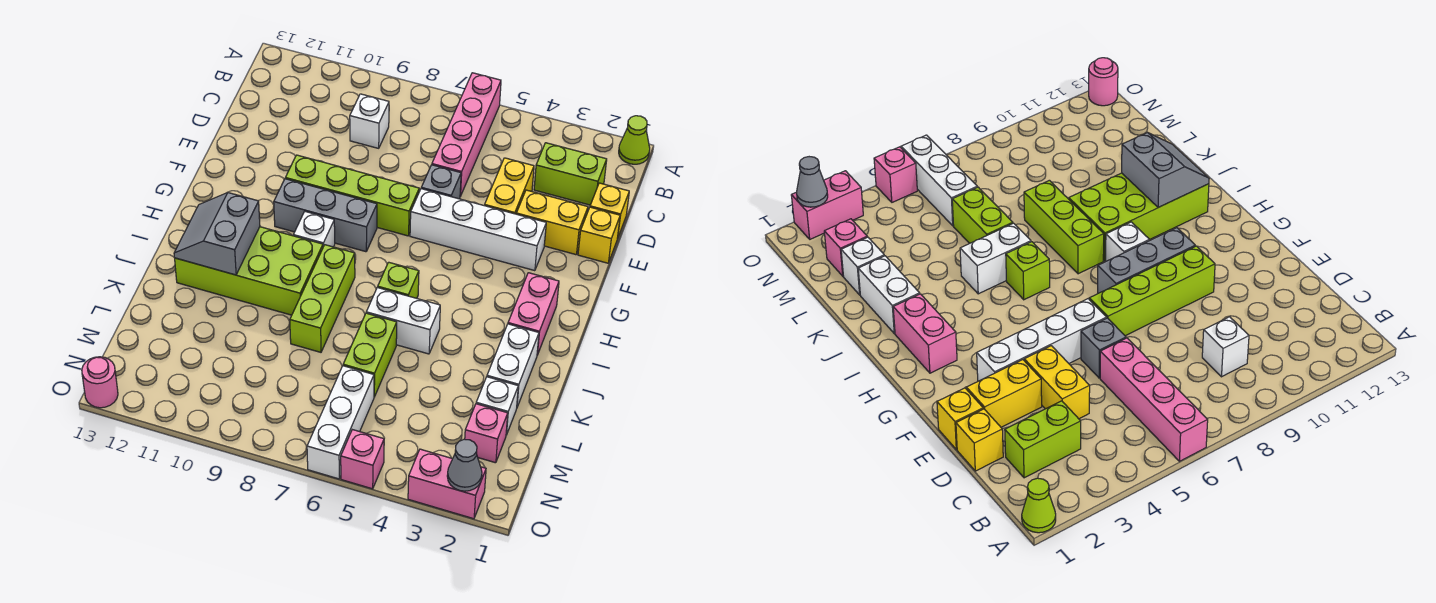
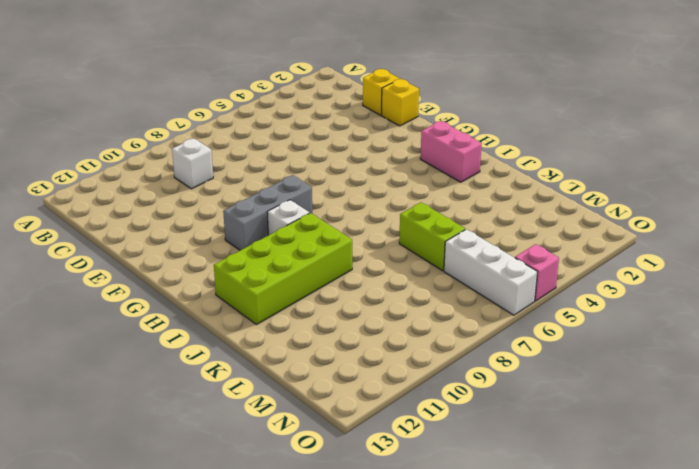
none -> lime cone A1 level 1
none -> pink brick A6:D6 level 1
none -> lime brick C2:C3 level 1

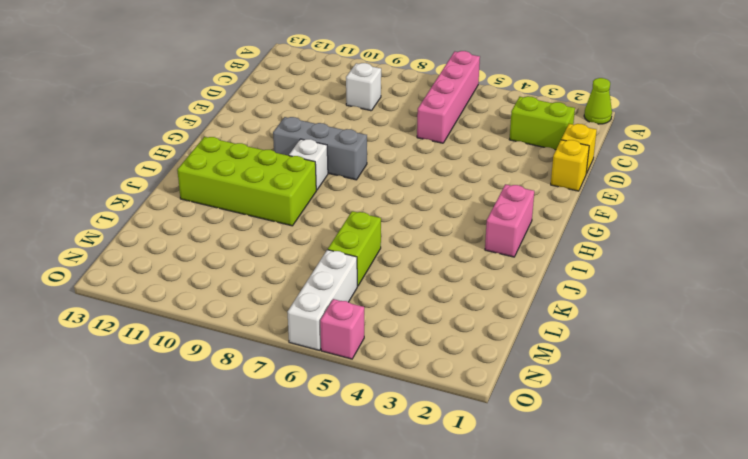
none -> yellow brick D4:E4 level 1
none -> yellow brick E2:E3 level 1
none -> grey brick E6 level 1

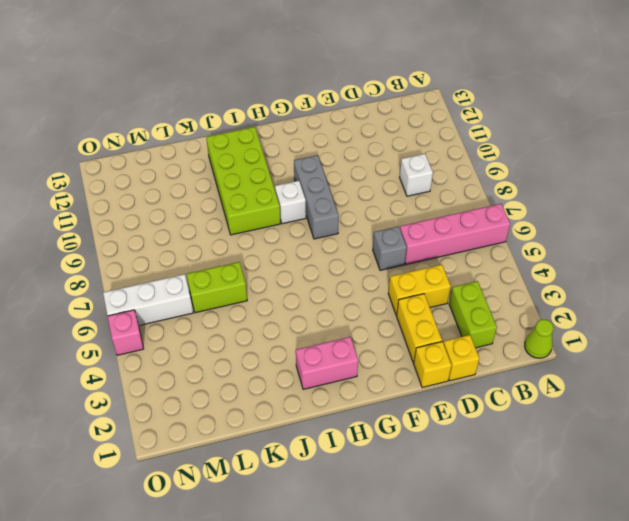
none -> white brick F3:F6 level 1
none -> lime brick F7:F10 level 1
none -> lime brick I6 level 1

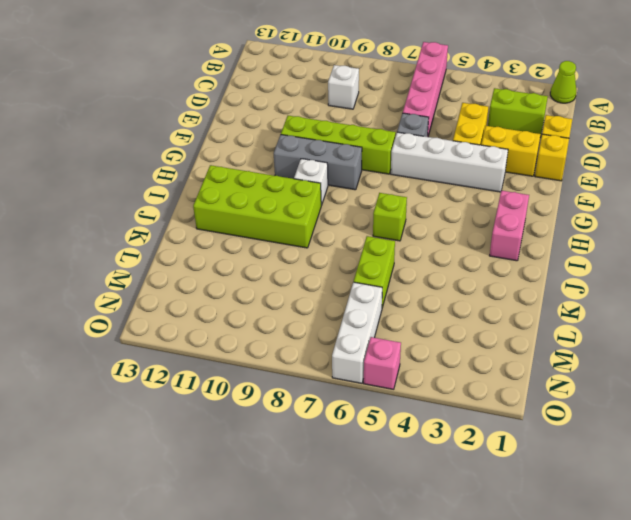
none -> lime brick I8:K8 level 1
none -> white brick J2:K2 level 1
none -> white brick J5:J6 level 1

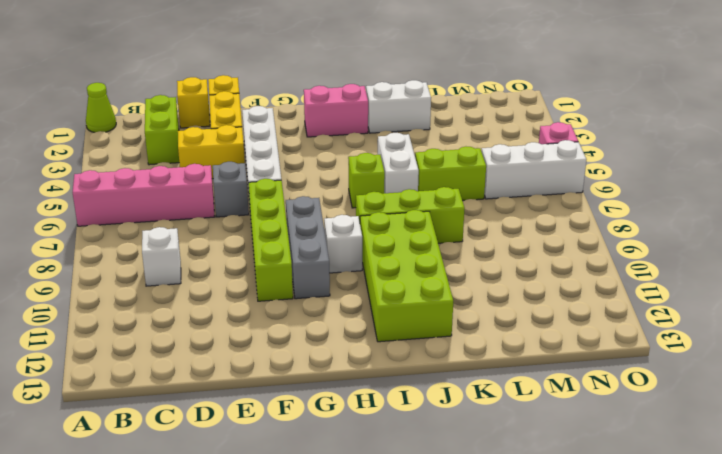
none -> white brick L2 level 1
none -> pink brick M2 level 1
none -> pink brick O2:O3 level 1

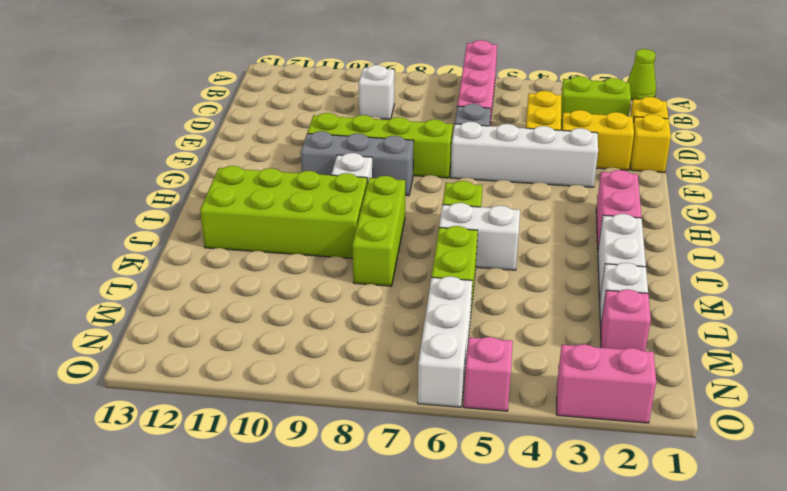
none -> pink round brick O13 level 1
none -> grey slope I11:J12 level 2 top 11
none -> grey cone O2 level 2

